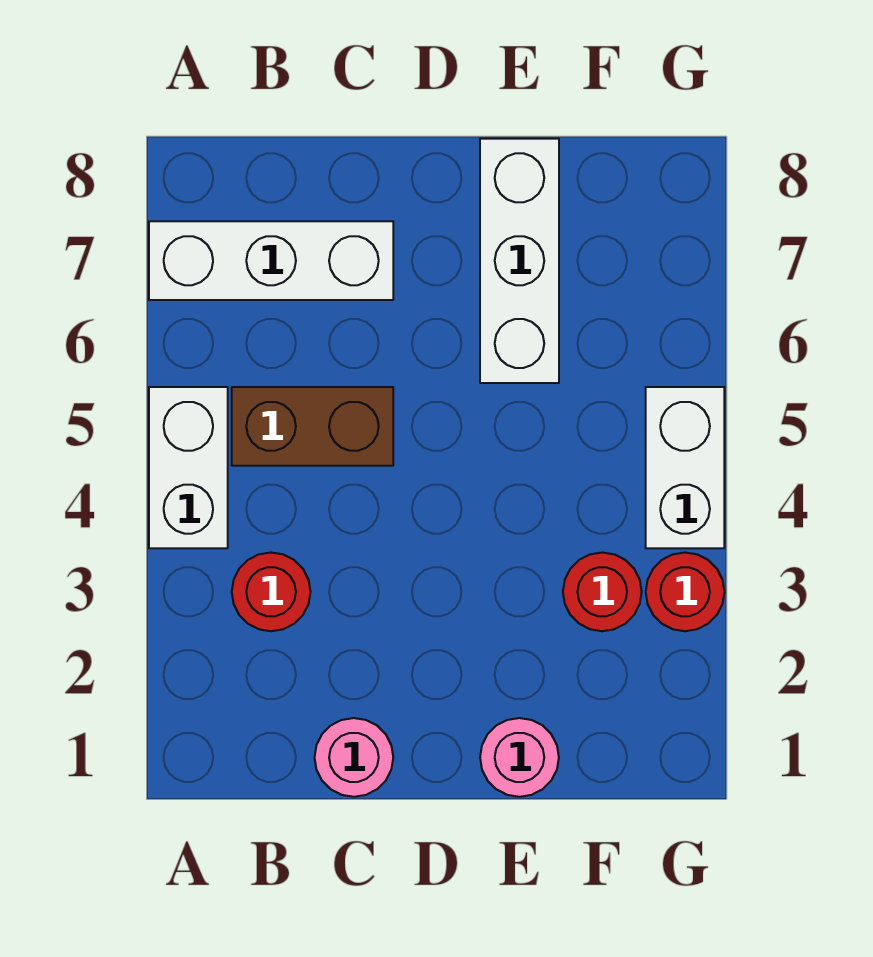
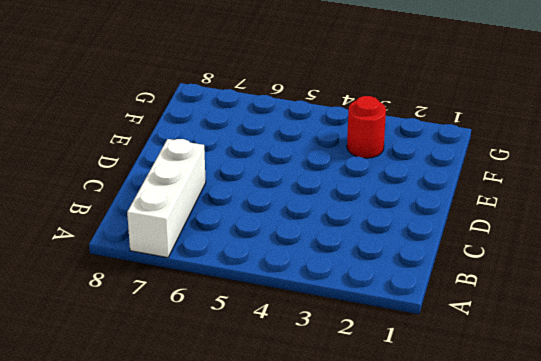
none -> white brick A4:A5 level 1
none -> red round brick B3 level 1

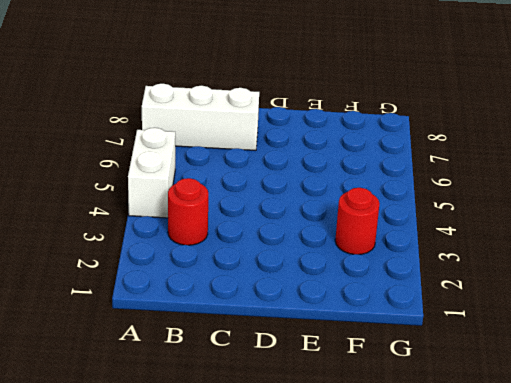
none -> brown brick B5:C5 level 1
none -> pink round brick C1 level 1

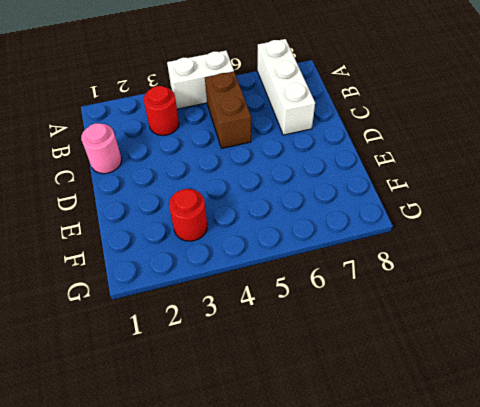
none -> pink round brick E1 level 1
none -> white brick E6:E8 level 1

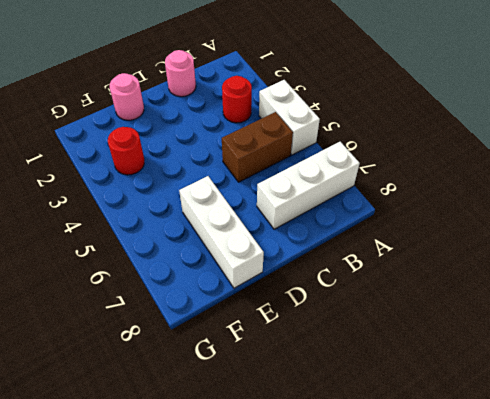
none -> red round brick G3 level 1
none -> white brick G4:G5 level 1

